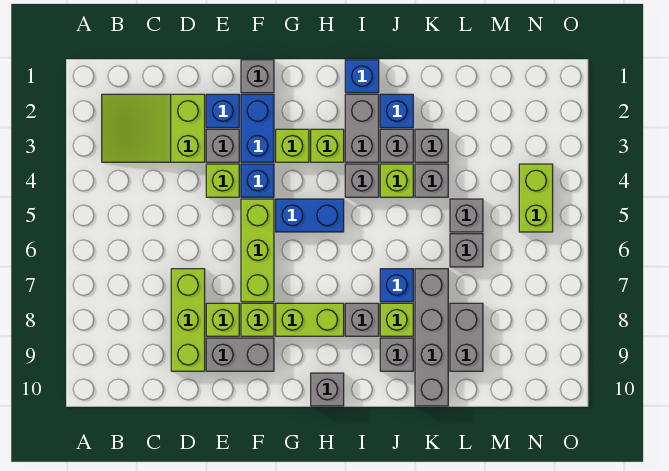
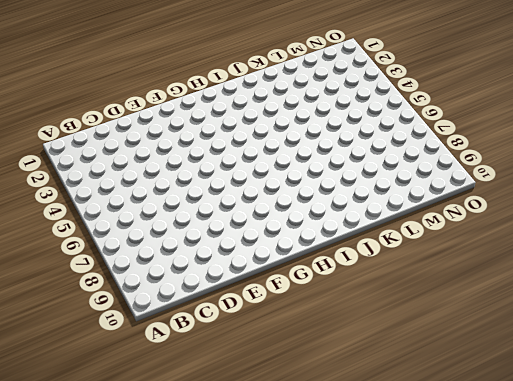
none -> lime slope B2:D3 level 1 top D
none -> lime brick D7:D9 level 1
none -> blue brick E2 level 1
none -> grey brick E3 level 1

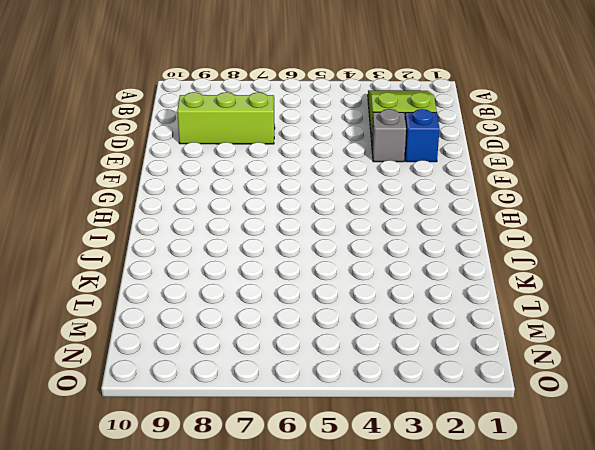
none -> lime brick E4 level 1
none -> lime brick E8 level 1
none -> grey brick E9:F9 level 1
none -> grey brick F1 level 1

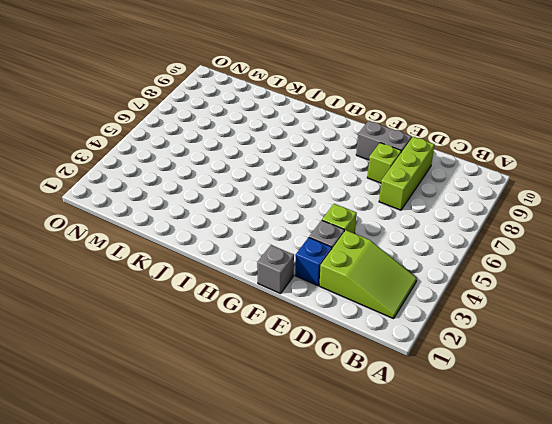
none -> blue brick F2:F3 level 1
none -> blue brick F4 level 1
none -> lime brick F5:F7 level 1
none -> lime brick F8 level 1

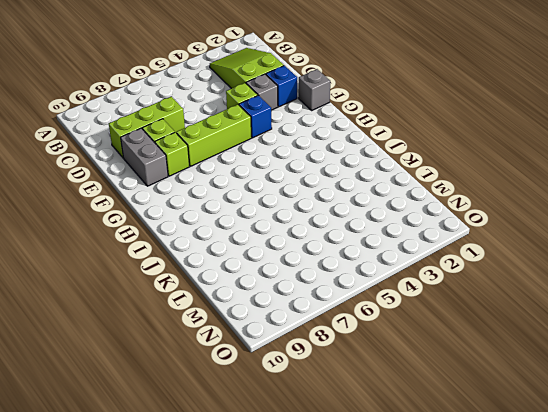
none -> blue brick F2:F3 level 1
none -> lime brick G3 level 1
none -> blue brick G5:H5 level 1
none -> lime brick G8:H8 level 1

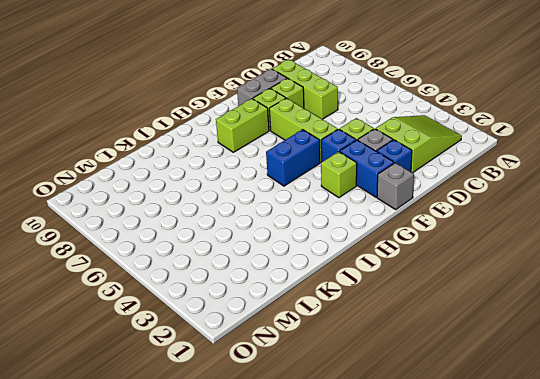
none -> lime brick H3 level 1
none -> grey brick H10 level 1
none -> blue brick I1 level 1
none -> grey brick I2:I3 level 1

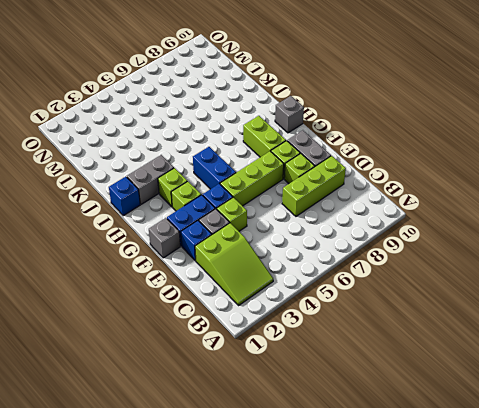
none -> grey brick I4 level 1
none -> grey brick I8 level 1
none -> blue brick J2 level 1
none -> grey brick J3 level 1

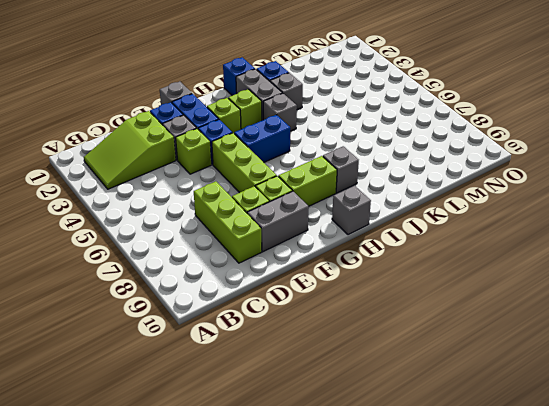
none -> lime brick J4 level 1
none -> blue brick J7 level 1
none -> lime brick J8 level 1
none -> grey brick J9 level 1

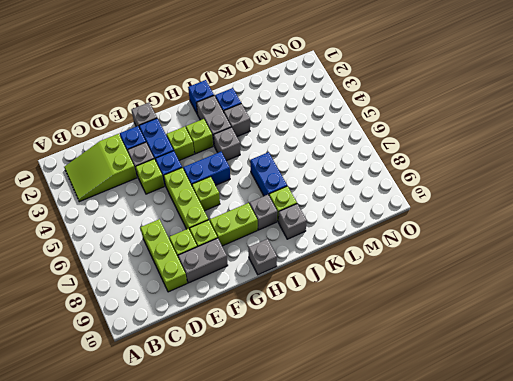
lime brick G6 level 1 -> lime brick J4 level 1
blue brick J6:J7 level 1 -> blue brick J7 level 1
none -> grey brick K3 level 1
none -> grey brick K4 level 1
none -> grey brick K7:K10 level 1
none -> grey brick L5 level 1

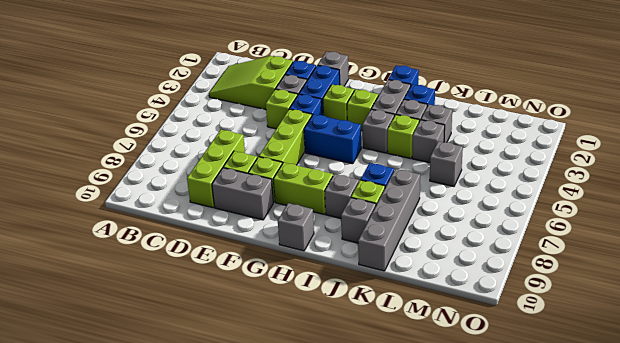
none -> grey brick L6 level 1
none -> grey brick L8:L9 level 1
none -> lime brick N4:N5 level 1

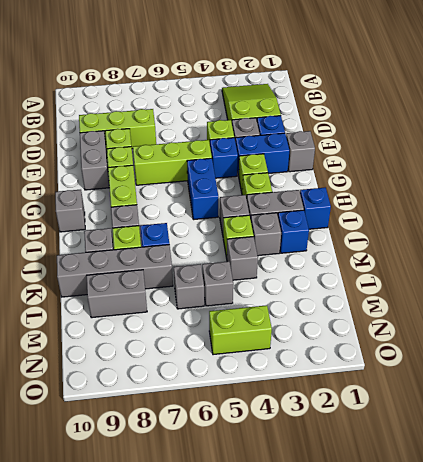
none -> grey brick K3 level 1

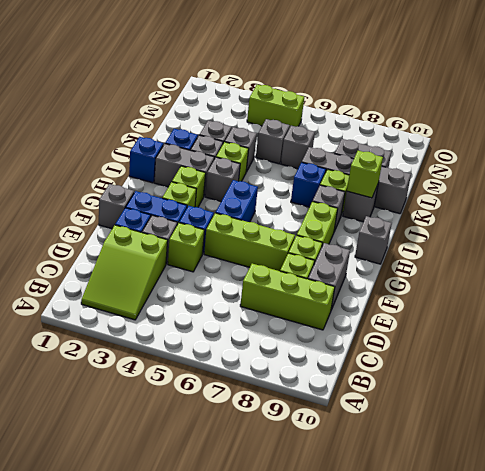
lime brick J9 level 2 -> none

